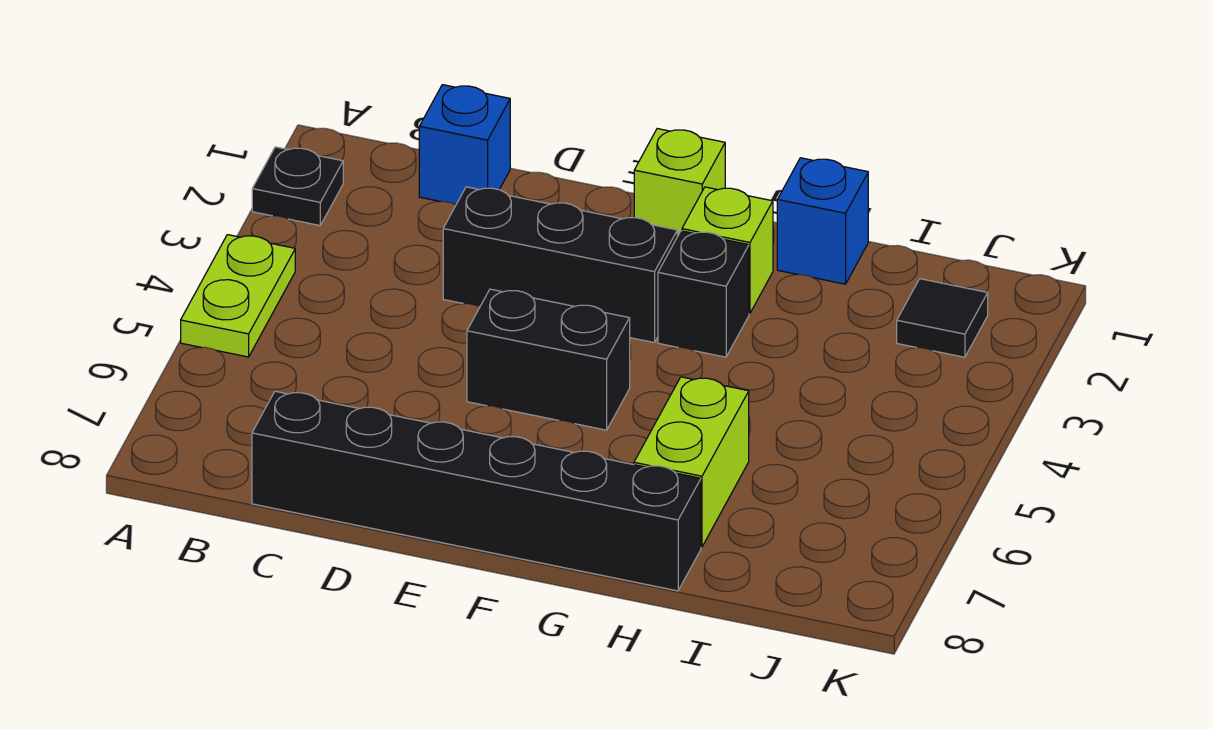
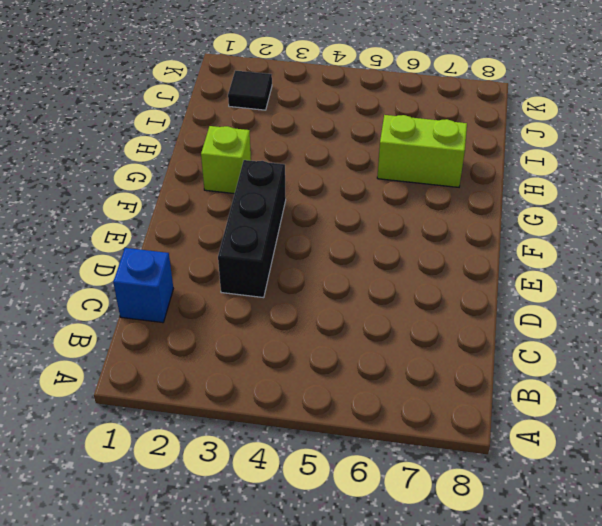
none -> black plate A2 level 1
none -> lime plate A4:A5 level 1
none -> black brick C8:H8 level 1

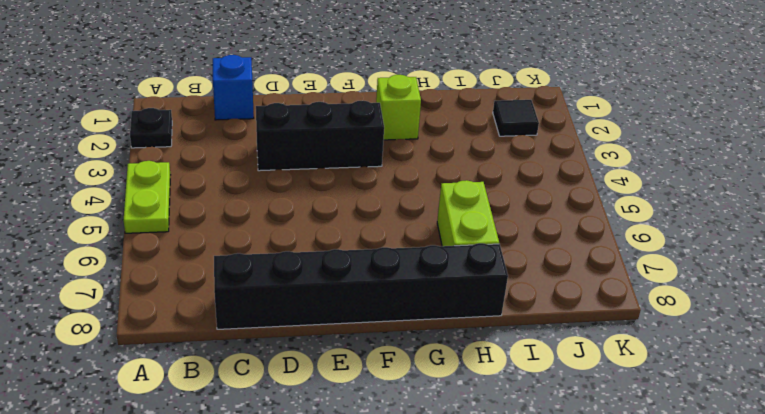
none -> black brick E5:F5 level 1
none -> lime brick F1 level 1
none -> black brick G3 level 1

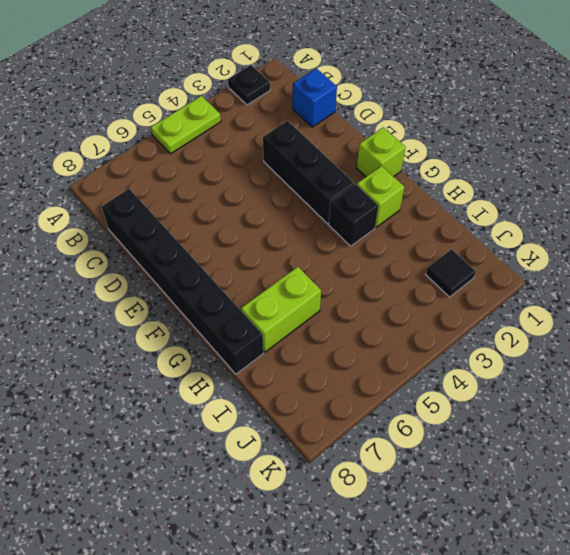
none -> black brick E5:F5 level 1
none -> blue brick H1 level 1

